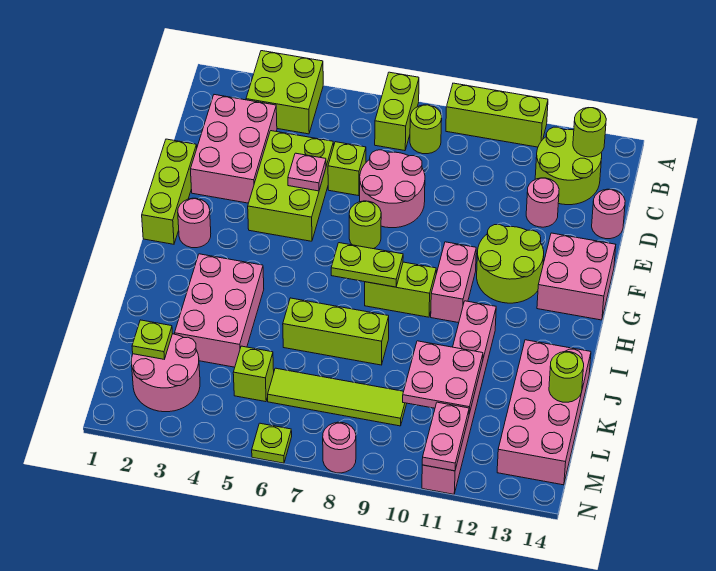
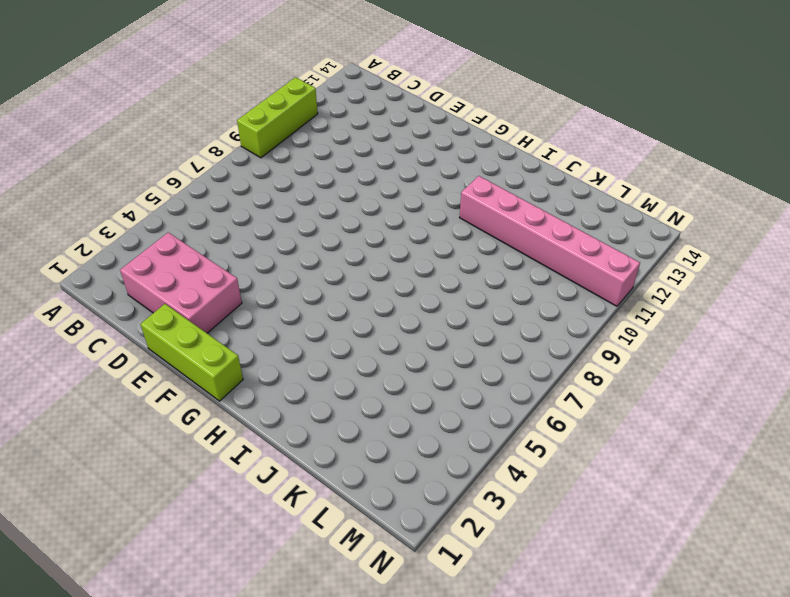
none -> lime brick A3:B4 level 1
none -> lime brick A7:B7 level 1
none -> lime round brick B8 level 1
none -> lime round brick B12:C13 level 1

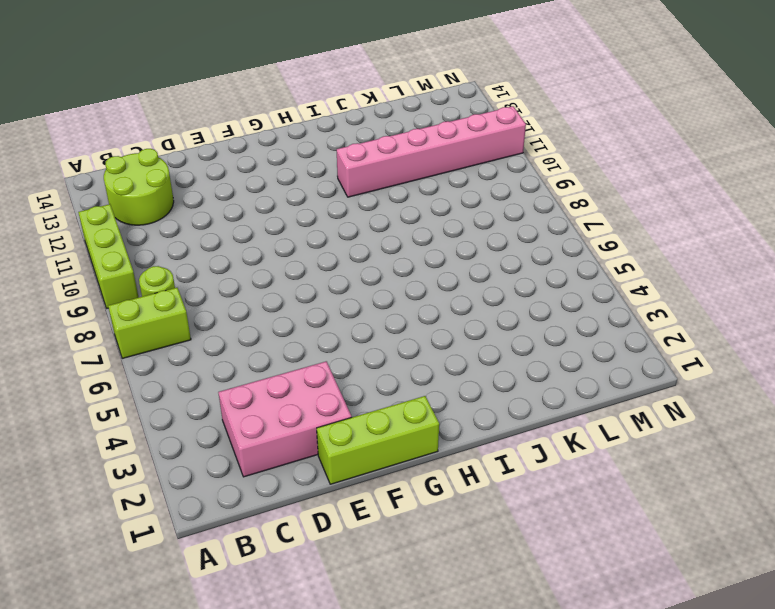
none -> lime brick A3:B4 level 1
none -> lime brick D4:F5 level 1
none -> lime brick D6 level 1
none -> pink round brick D7:E8 level 1

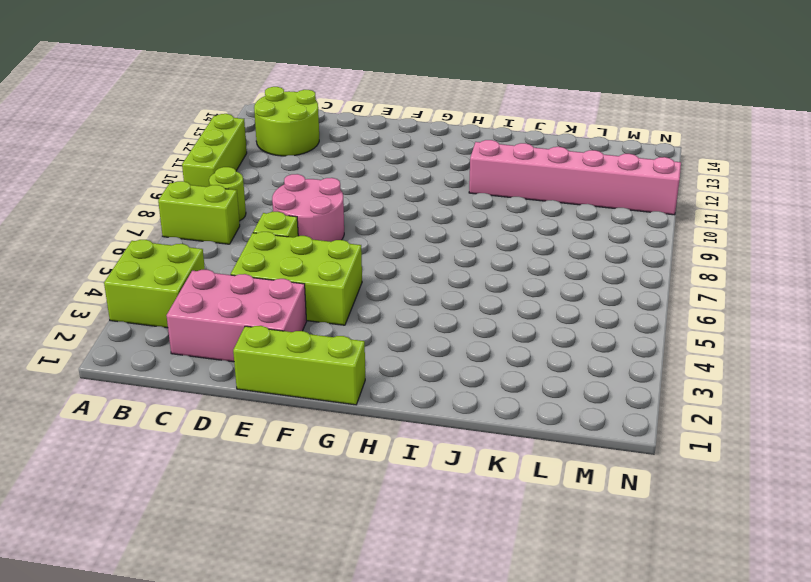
none -> pink round brick D12 level 1
none -> pink round brick D14 level 1
none -> lime round brick F7 level 1
none -> lime round brick F11:G12 level 1

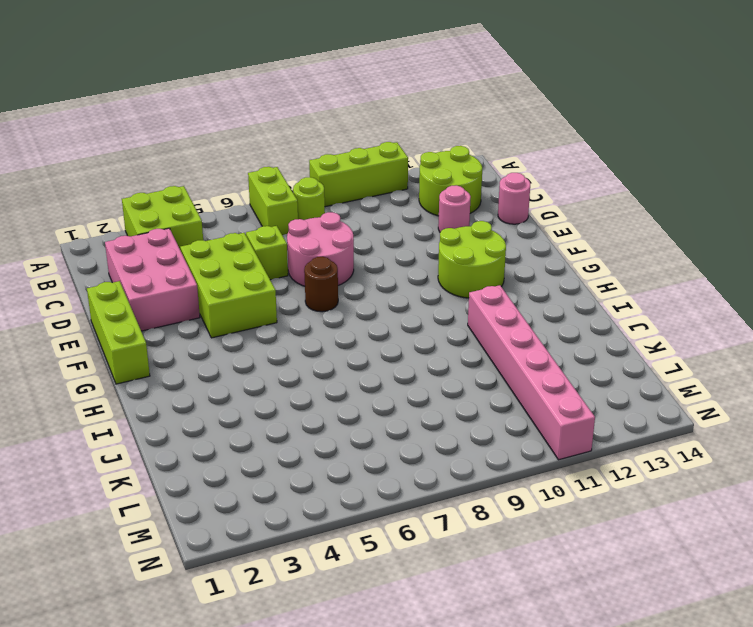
brown round brick F7 level 1 -> lime round brick F7 level 1
none -> pink brick F13:G14 level 1
none -> pink round brick G2 level 1
none -> pink brick G10:H10 level 1
none -> lime brick H8:H9 level 1

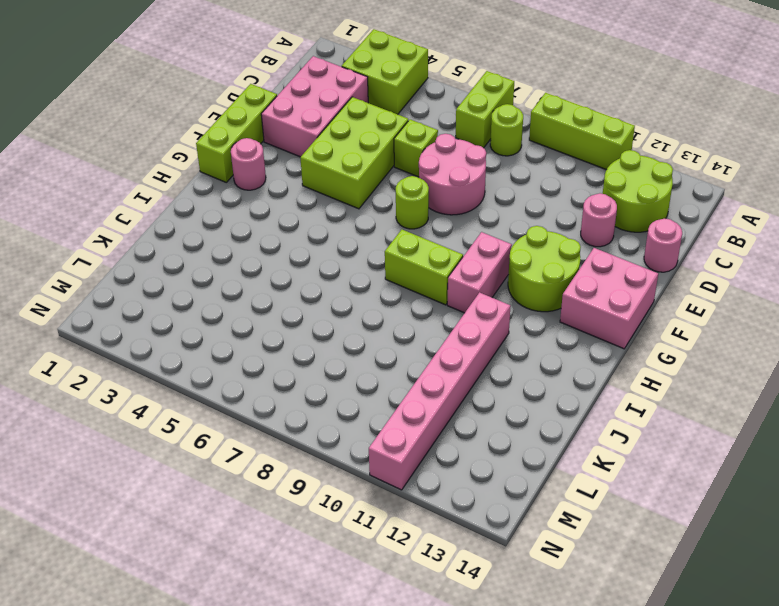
none -> pink brick I3:K4 level 1
none -> lime brick J6:J8 level 1
none -> pink brick J13:M14 level 1
none -> pink round brick L2:M3 level 1

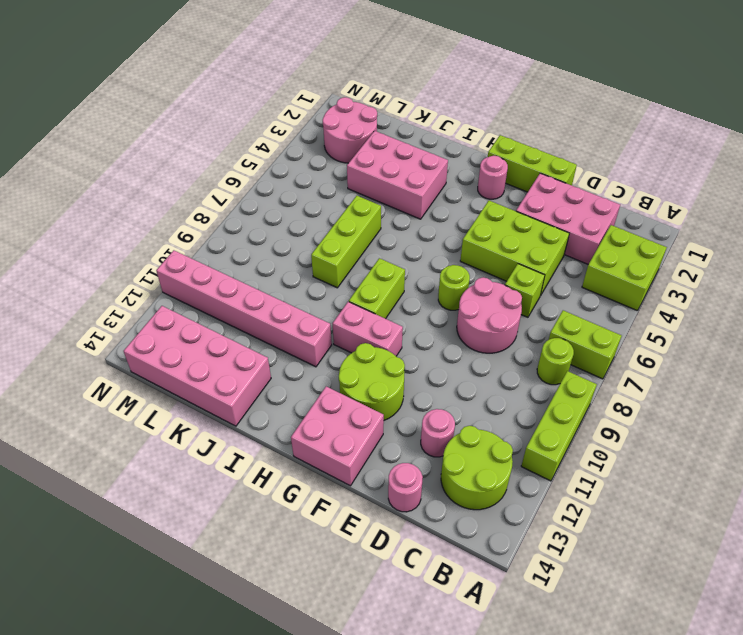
none -> lime brick L5 level 1
none -> lime tile L6:L9 level 1
none -> lime plate N6 level 1
none -> pink round brick N8 level 1

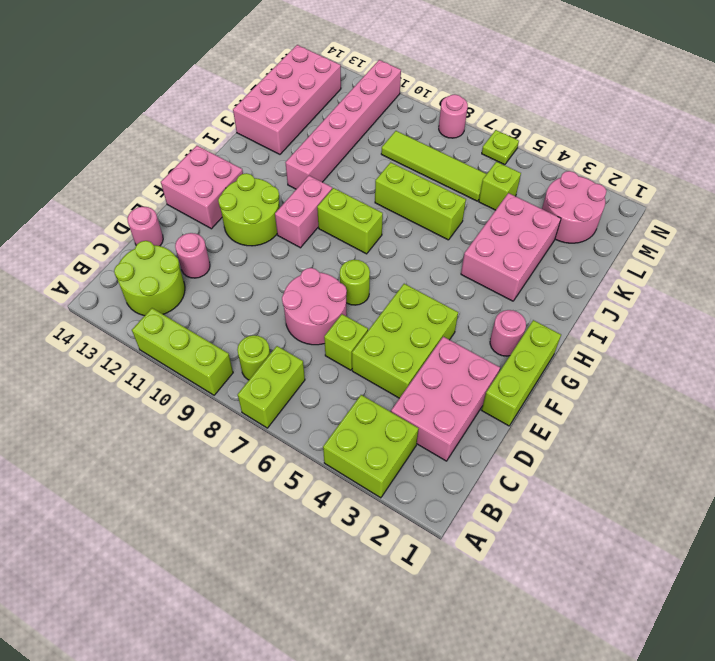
none -> lime round brick B13 level 2
none -> pink plate E5 level 2
none -> lime plate H7:H8 level 2
none -> pink plate K10:L11 level 2

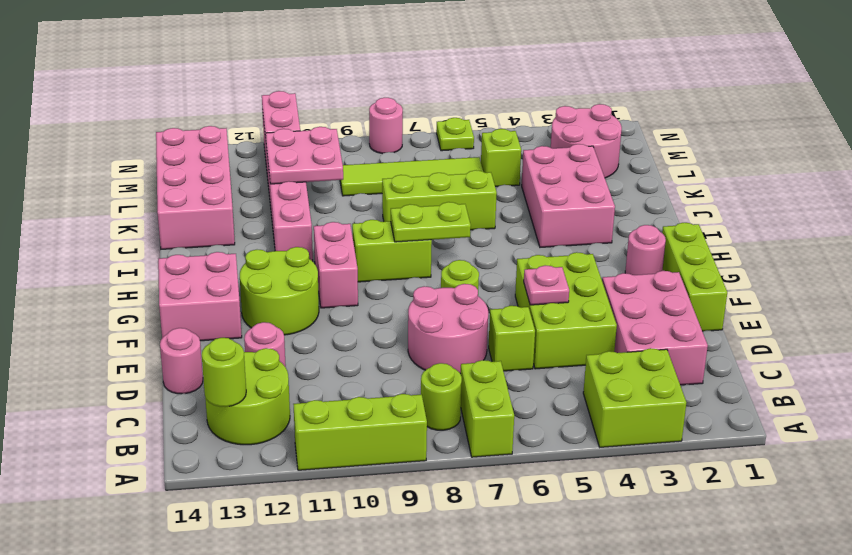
none -> lime round brick K14 level 2
none -> lime plate L2 level 2

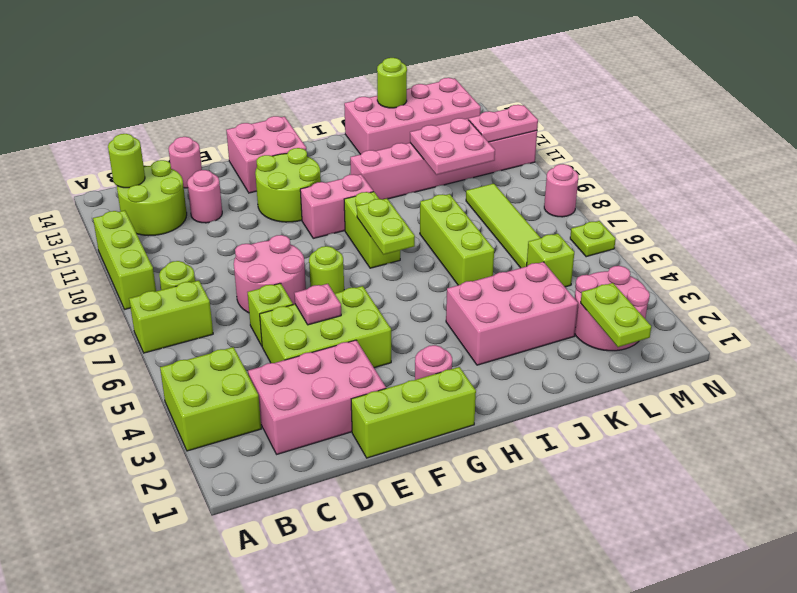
lime plate L1:L2 level 2 -> lime plate L2 level 2

